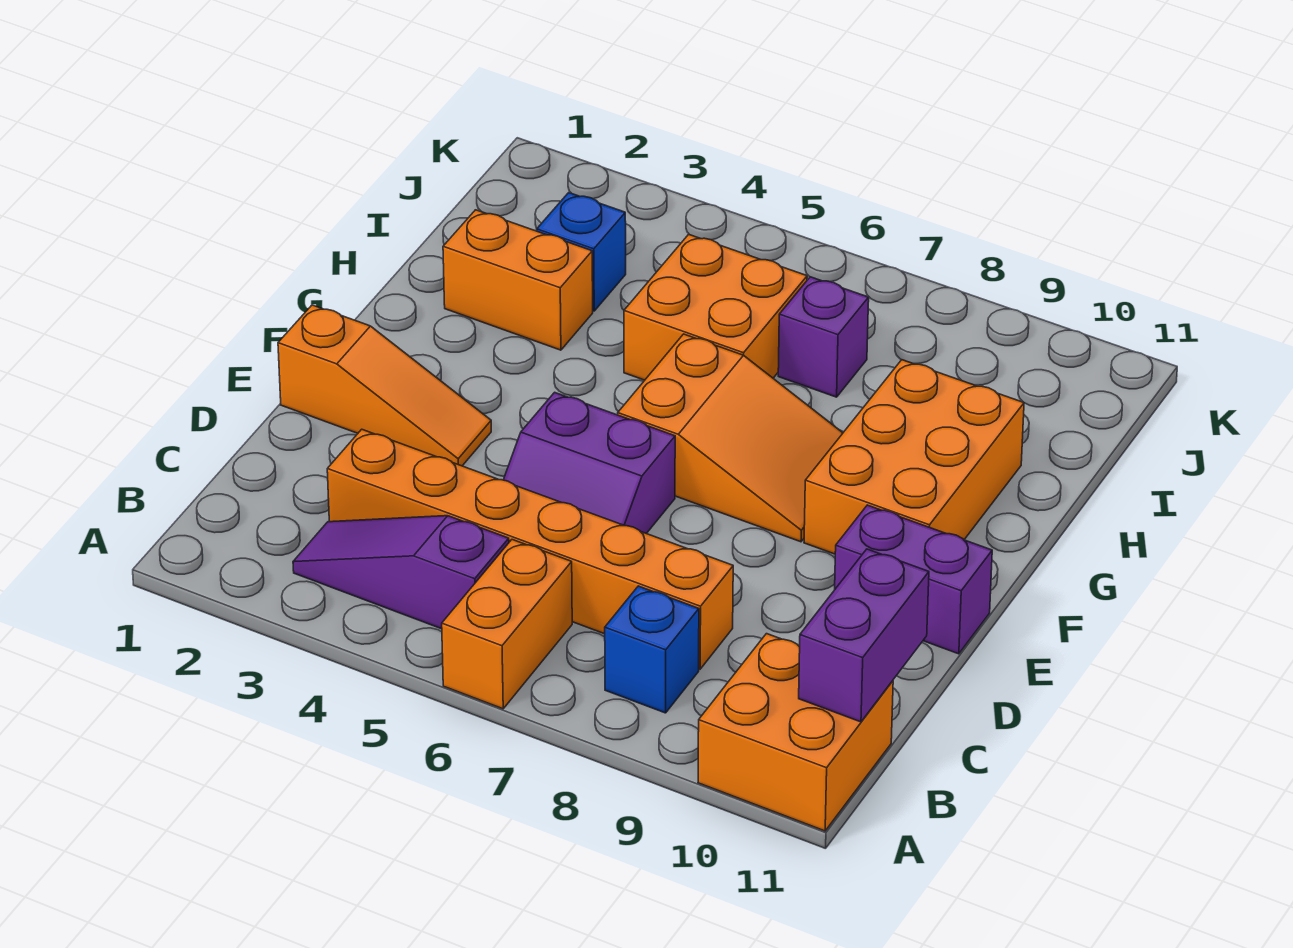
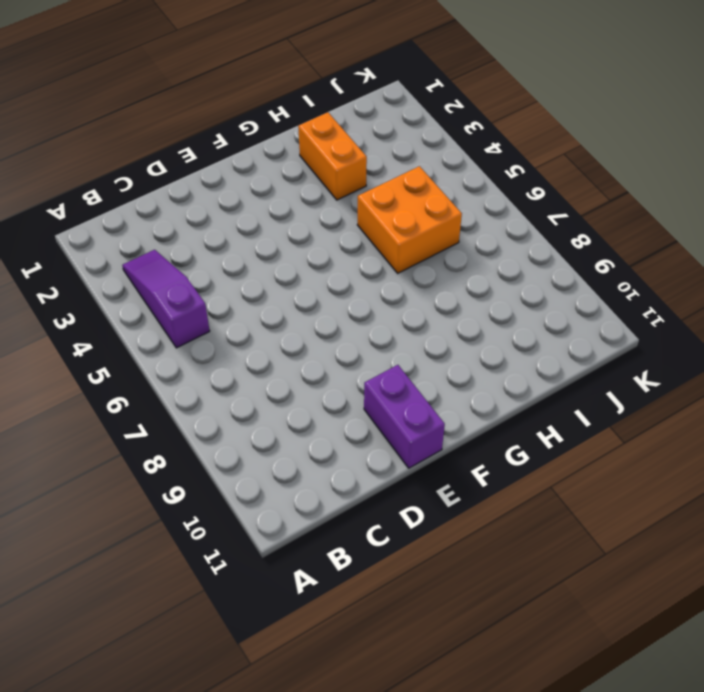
none -> orange brick A6:B6 level 1
none -> orange brick A10:B11 level 1
none -> blue brick B8 level 1

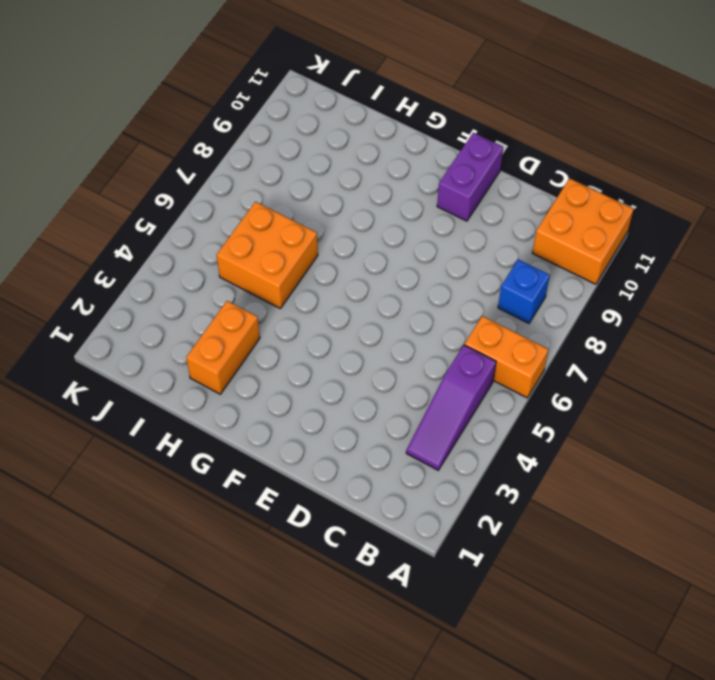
none -> orange brick C3:C8 level 1
none -> purple slope D5:E6 level 1 top E
none -> orange slope E1:E3 level 1 top 1

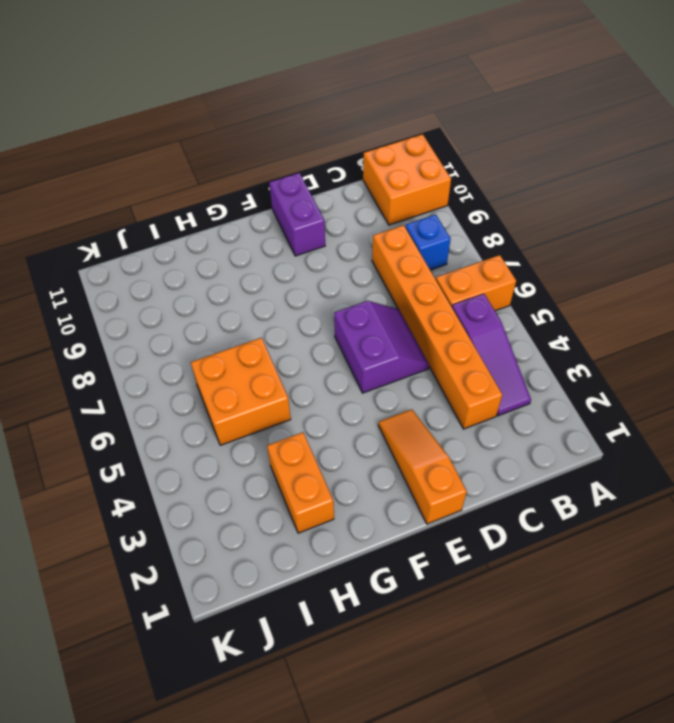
none -> orange slope F6:G8 level 1 top 6
none -> orange brick F9:H10 level 1
none -> blue brick I3 level 1

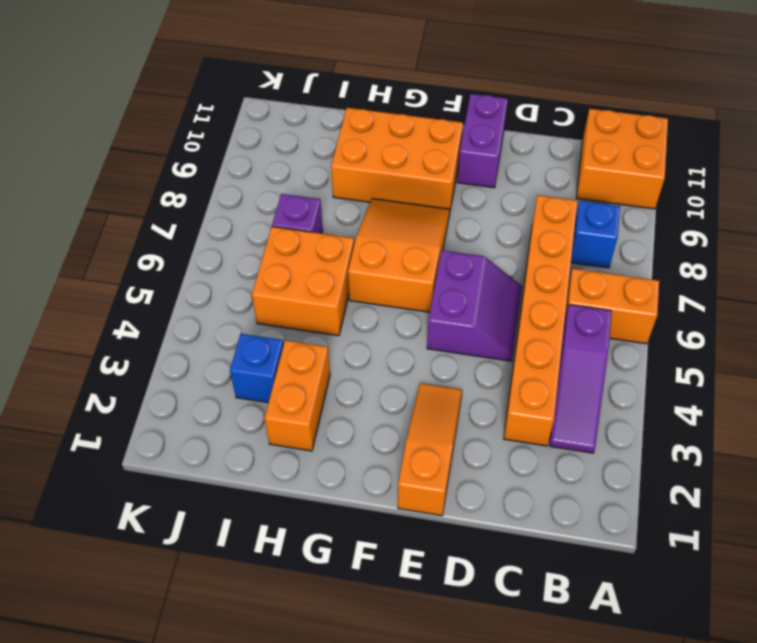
none -> purple brick B11:C11 level 2

